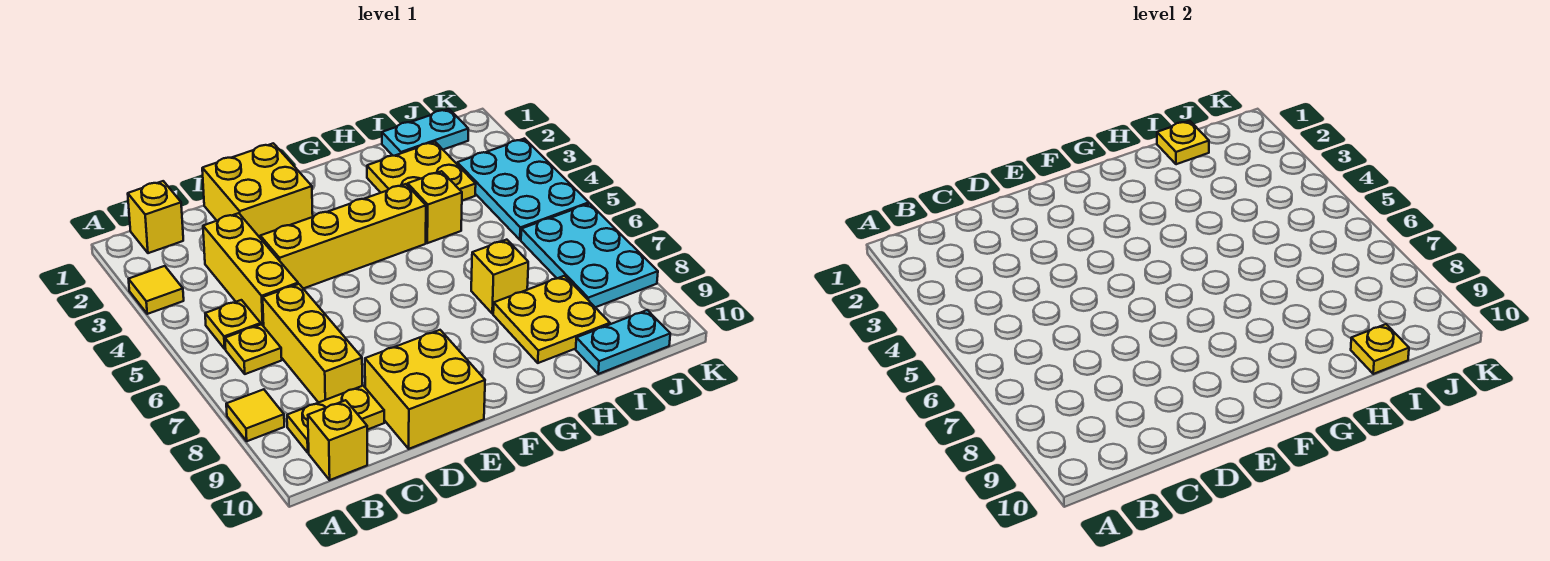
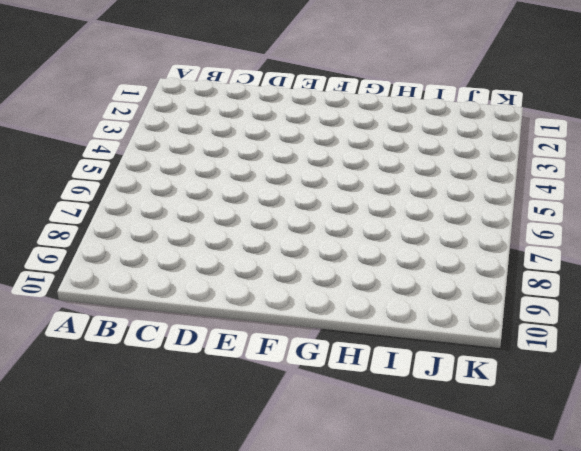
none -> yellow tile A3 level 1
none -> yellow tile A8 level 1
none -> yellow brick B1 level 1

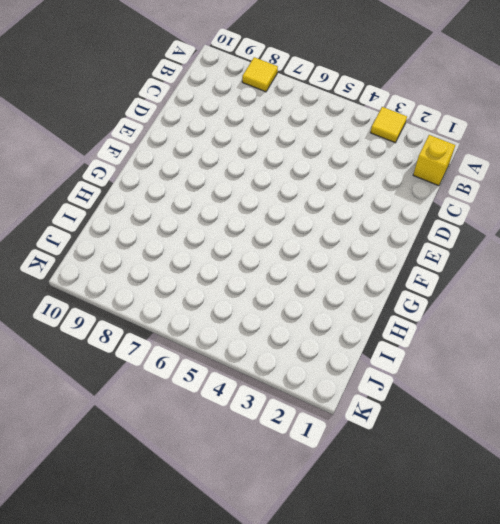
none -> yellow plate B5 level 1
none -> yellow plate B6 level 1
none -> yellow plate B9:C9 level 1

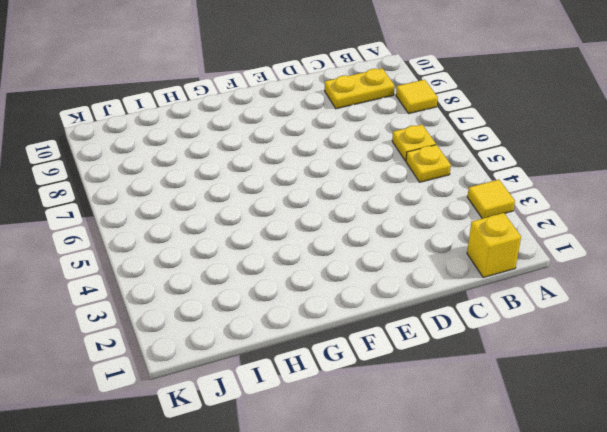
none -> yellow brick B10 level 1
none -> yellow brick C3:C5 level 1
none -> yellow brick C6:C8 level 1

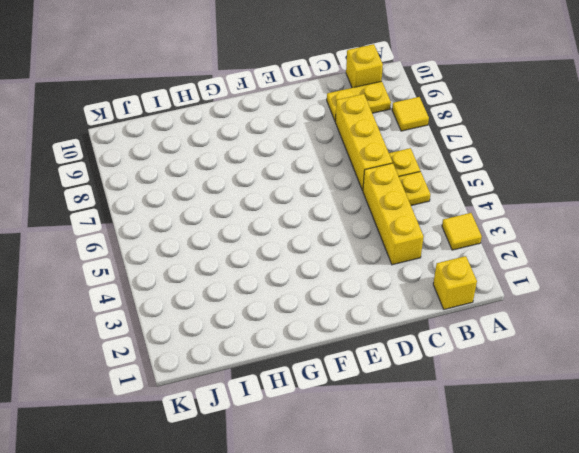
none -> yellow brick D1:E2 level 1
none -> yellow brick D4:G4 level 1
none -> yellow brick D9:E10 level 1

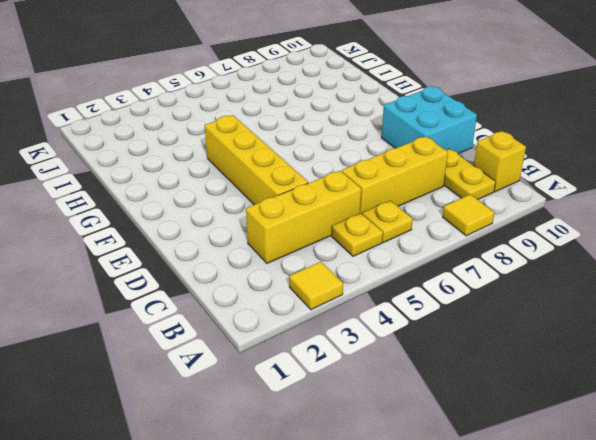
cyan brick D9:E10 level 1 -> yellow brick D9:E10 level 1
none -> yellow brick B1 level 1
none -> yellow brick D1:E2 level 1
none -> yellow plate H2:I3 level 1

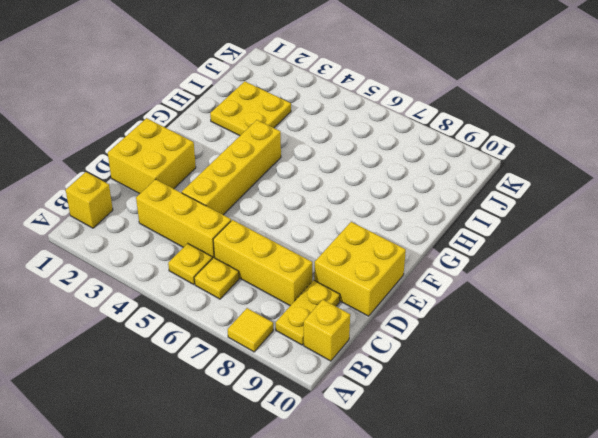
none -> yellow tile A3 level 1
none -> yellow brick H4 level 1
none -> yellow brick H7 level 1

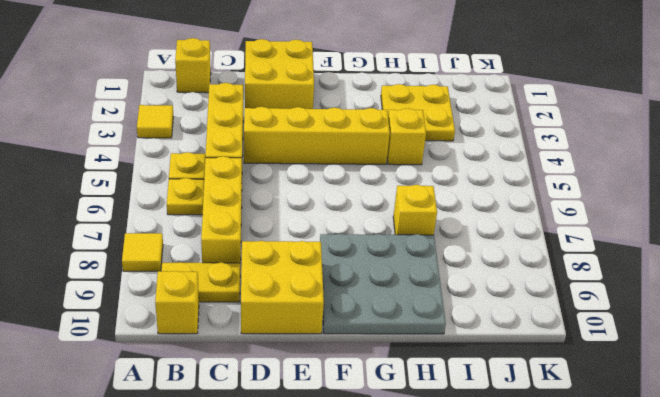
grey plate F8:H10 level 1 -> yellow plate H8:I9 level 1
none -> cyan plate I1:J1 level 1
none -> cyan plate I10:J10 level 1
none -> cyan plate J3:K5 level 1

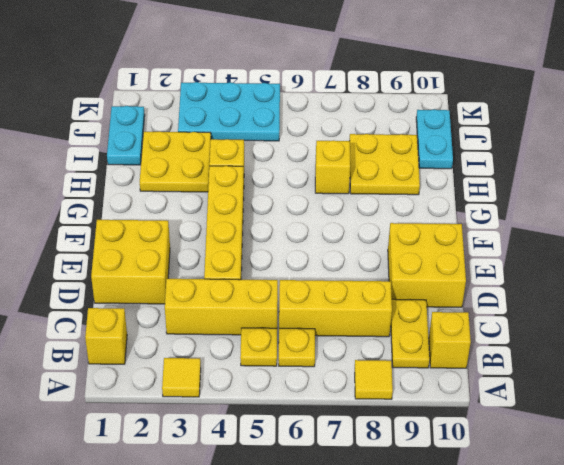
none -> cyan plate J6:K8 level 1
none -> yellow plate I1 level 2
none -> yellow plate I10 level 2

